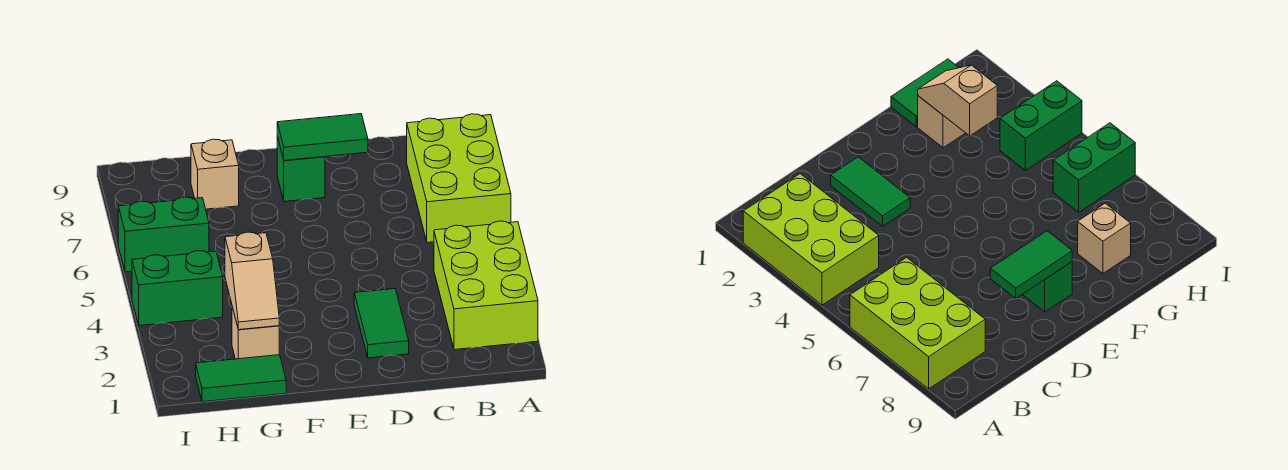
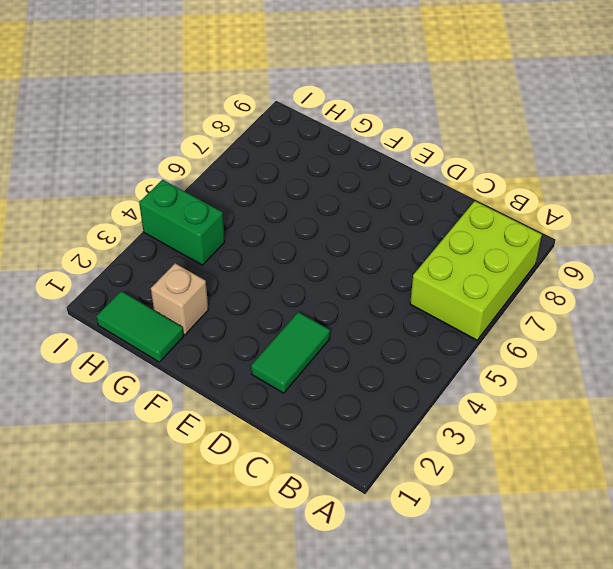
none -> lime brick A2:B4 level 1
none -> green brick E8 level 1

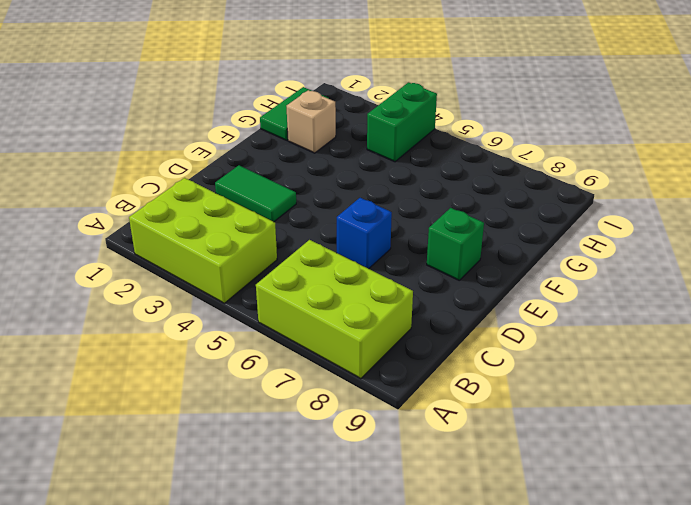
blue brick D6 level 1 -> none
none -> tan brick G8 level 1
none -> green brick H6:I6 level 1

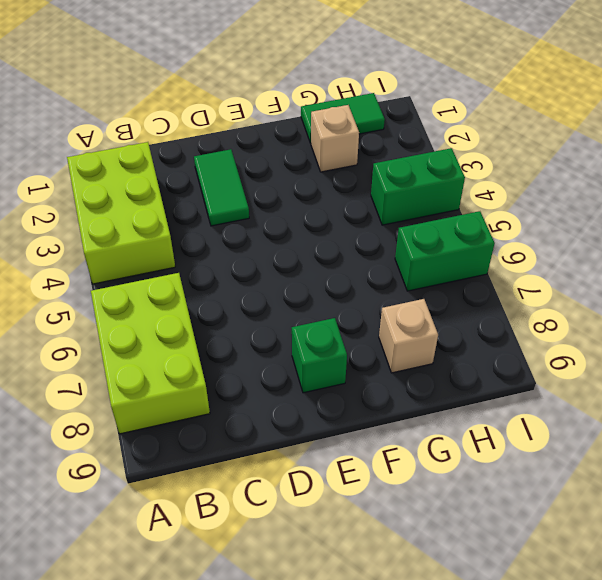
none -> green tile D8:E8 level 2
none -> tan slope G2:G3 level 2 top 3

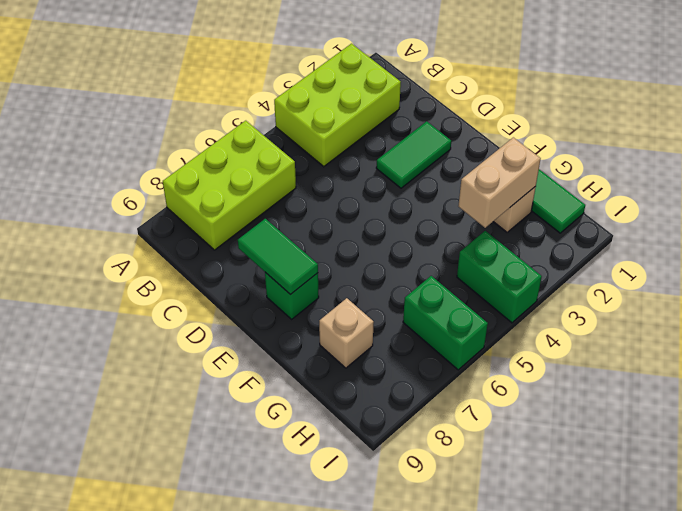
tan brick G2:G3 level 2 -> tan slope G2:G3 level 2 top 3

